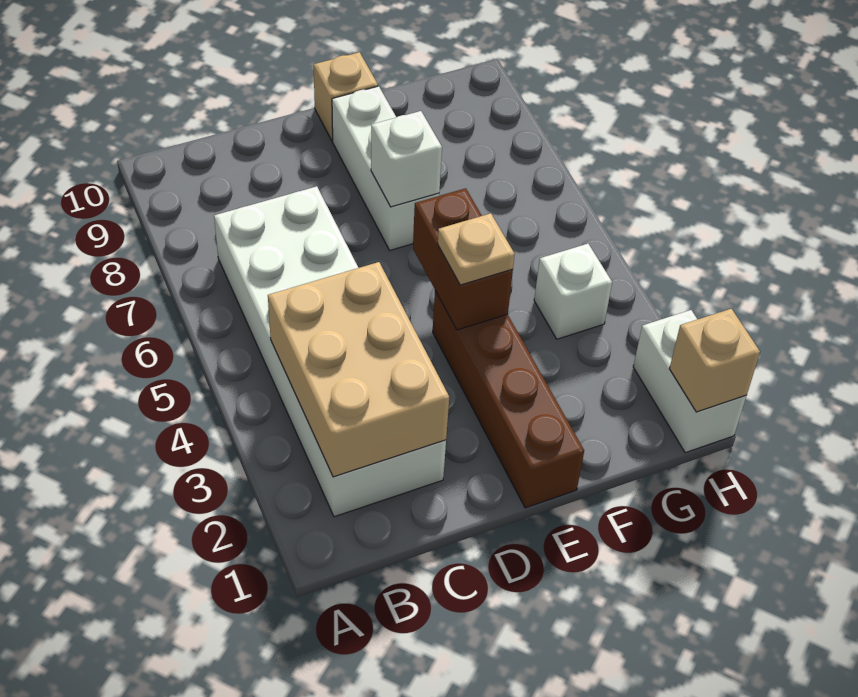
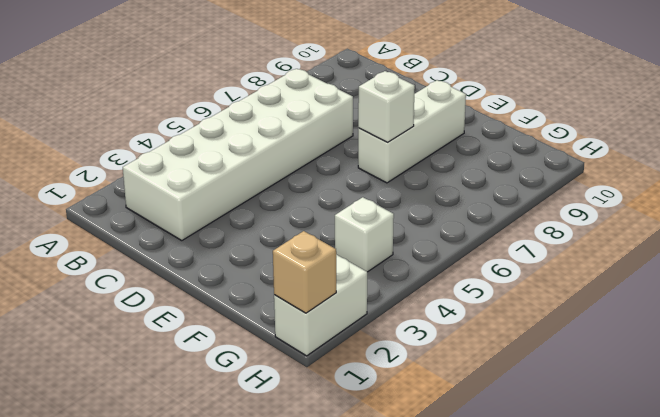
none -> brown brick E1:E4 level 1
none -> tan brick E10 level 1

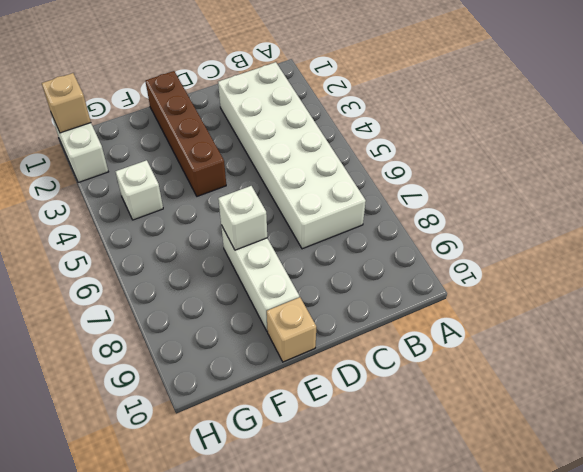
none -> tan brick B2:C4 level 2
none -> brown brick E4:E5 level 2

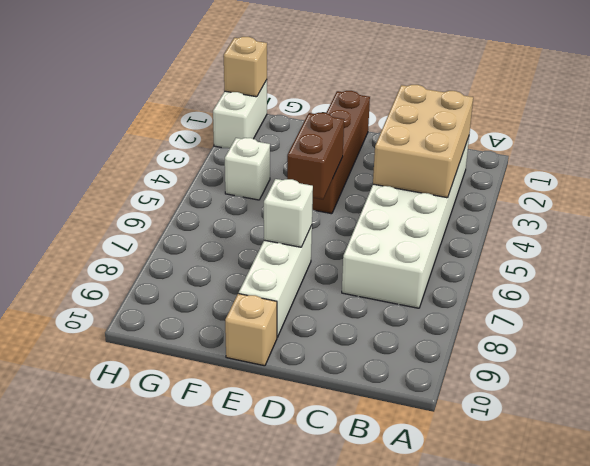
none -> tan plate E4 level 3

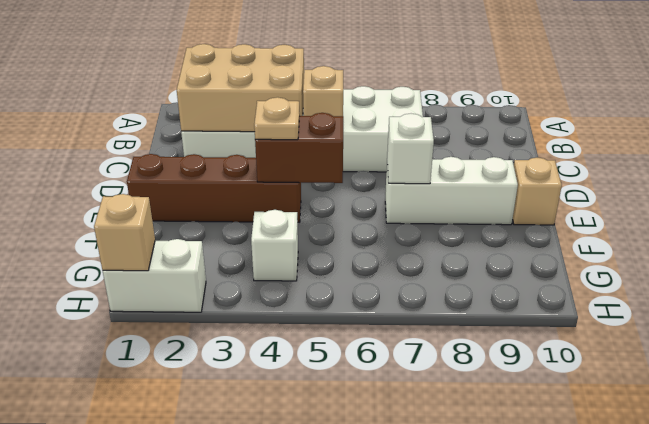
tan brick C5 level 2 -> none

